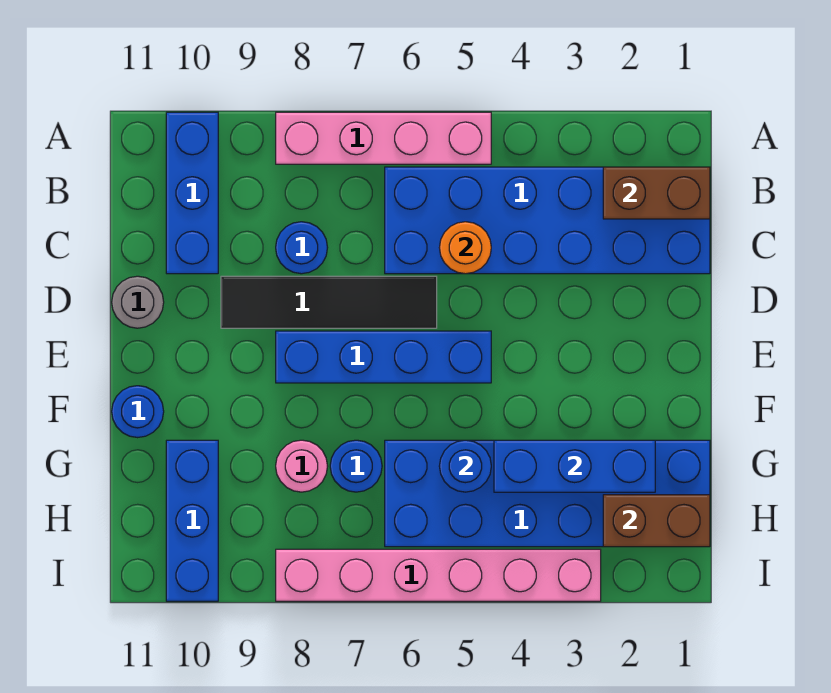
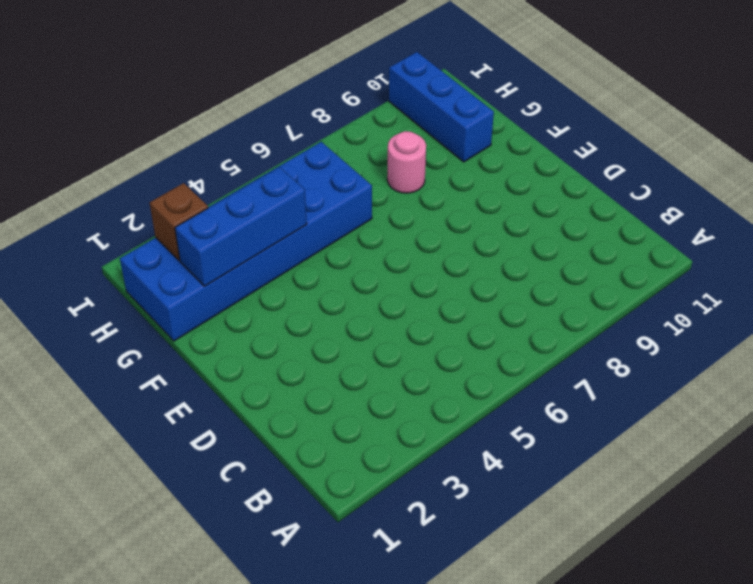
brown brick H2 level 2 -> brown brick H1:H2 level 2
none -> pink brick A5:A8 level 1
none -> blue brick A10:C10 level 1
none -> blue brick B1:C6 level 1

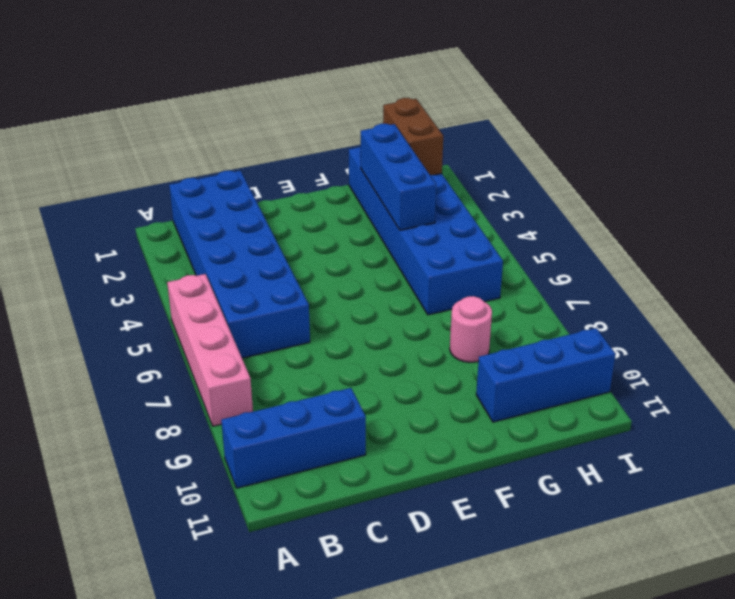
none -> blue round brick C8 level 1
none -> black tile D6:D9 level 1
none -> grey round brick D11 level 1

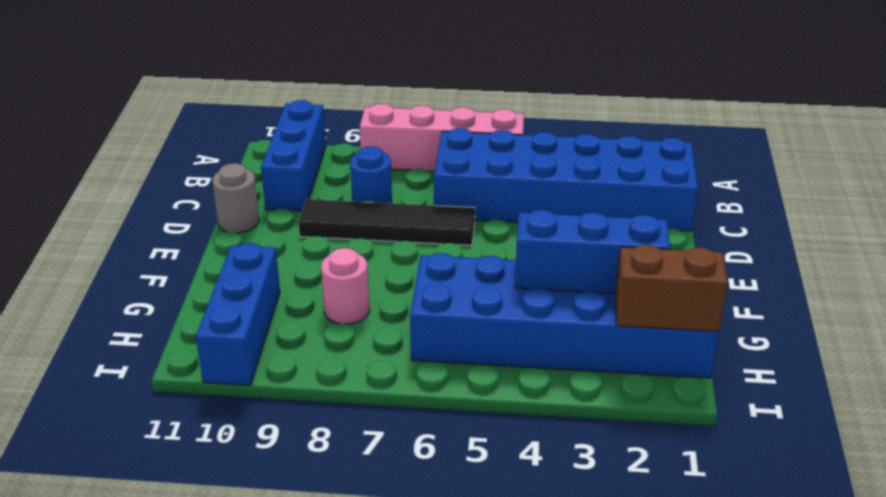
none -> blue brick E5:E8 level 1
none -> blue round brick F11 level 1
none -> blue round brick G7 level 1

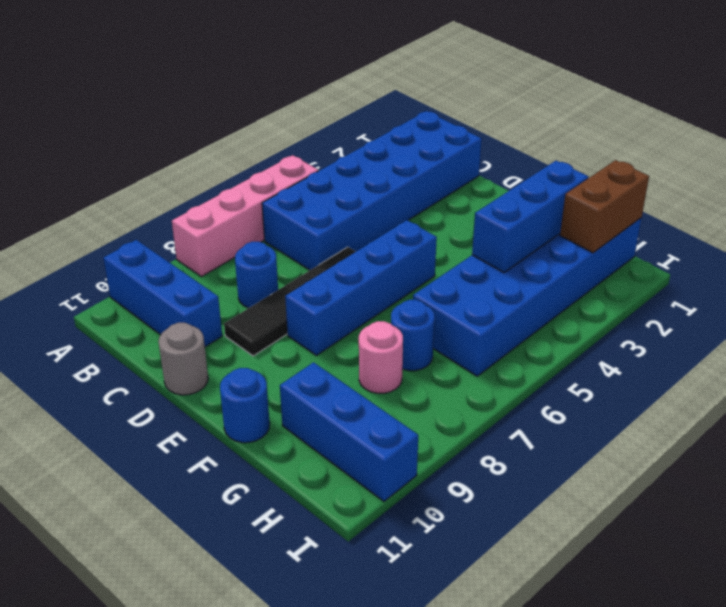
none -> pink brick I3:I8 level 1
none -> brown brick B1:B2 level 2
none -> orange round brick C5 level 2

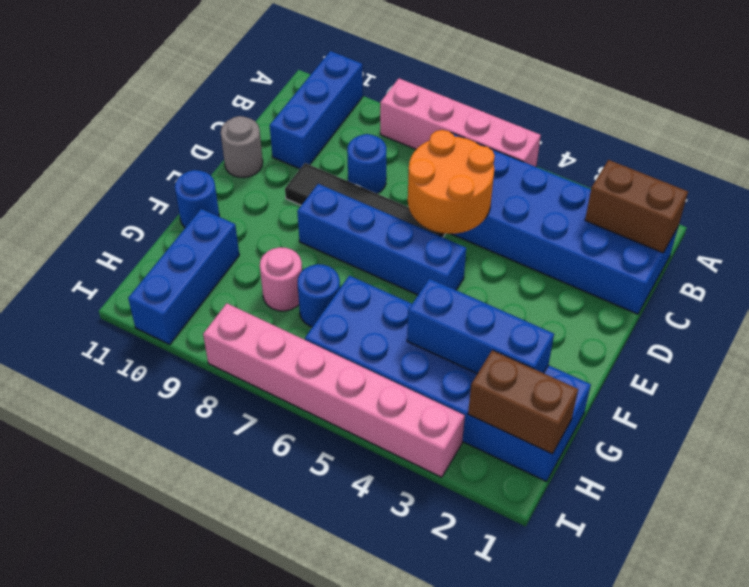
orange round brick C5:D6 level 2 -> orange round brick C5 level 2
none -> blue round brick G5 level 2

